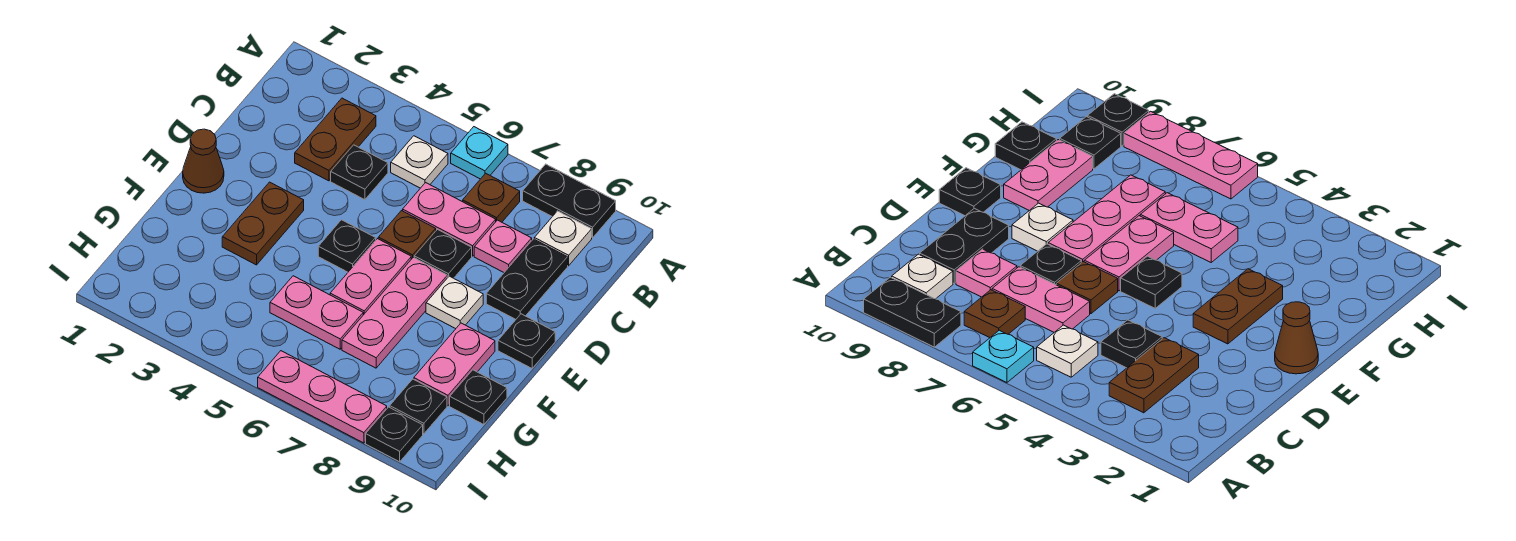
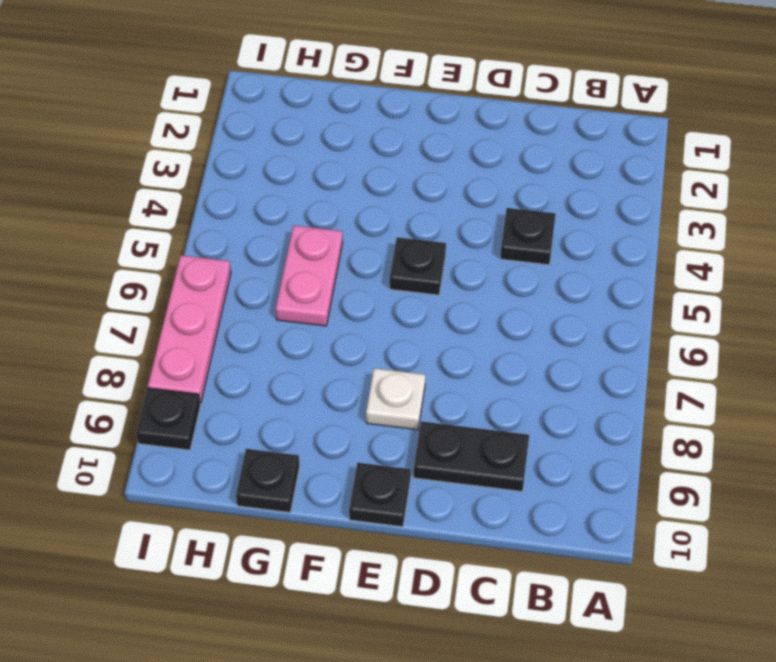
none -> cyan plate A6 level 1
none -> black plate A8:A9 level 1
none -> brown plate B3:C3 level 1

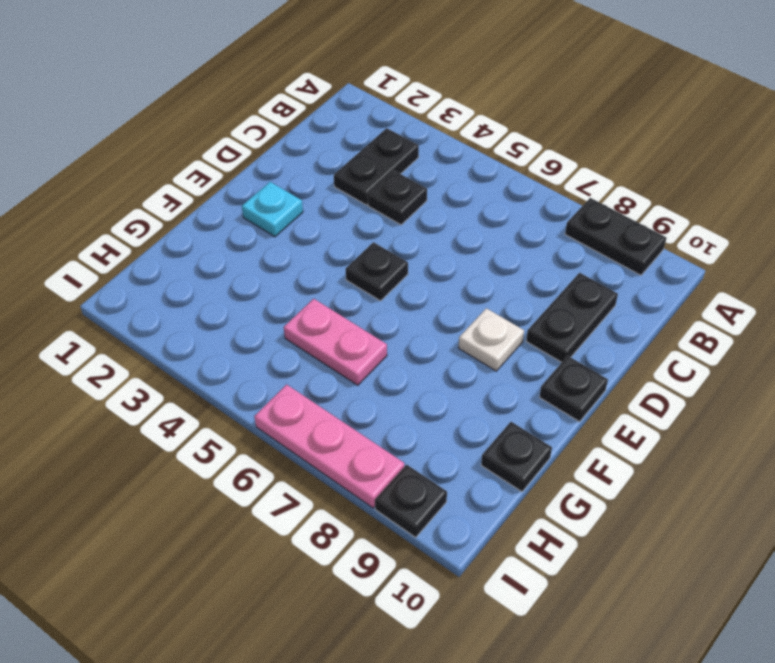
black plate B3:C3 level 1 -> brown plate B3:C3 level 1
cyan plate E2 level 1 -> cyan plate A6 level 1
none -> white plate B5 level 1
none -> brown plate B7 level 1
none -> white plate B9 level 1

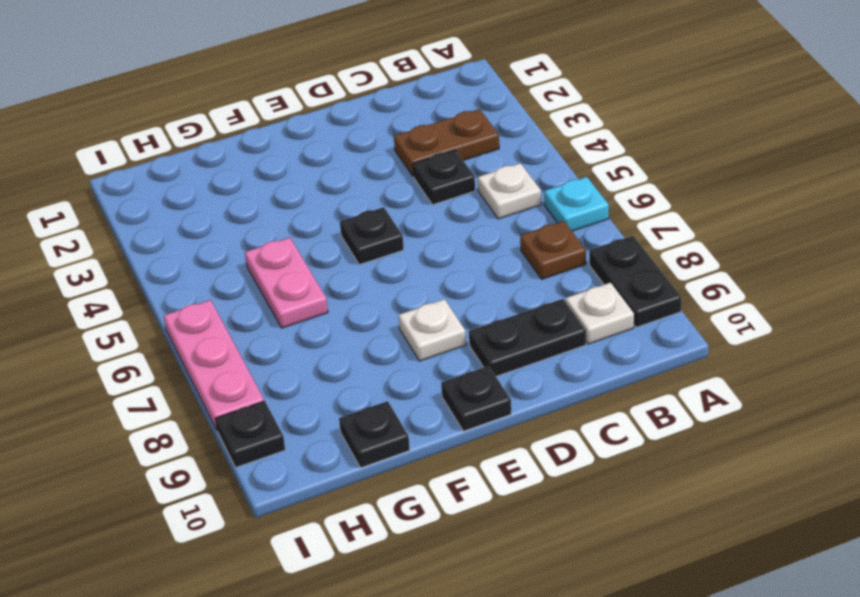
none -> pink plate C6:C7 level 1
none -> pink plate C8 level 1
none -> brown plate D6 level 1

